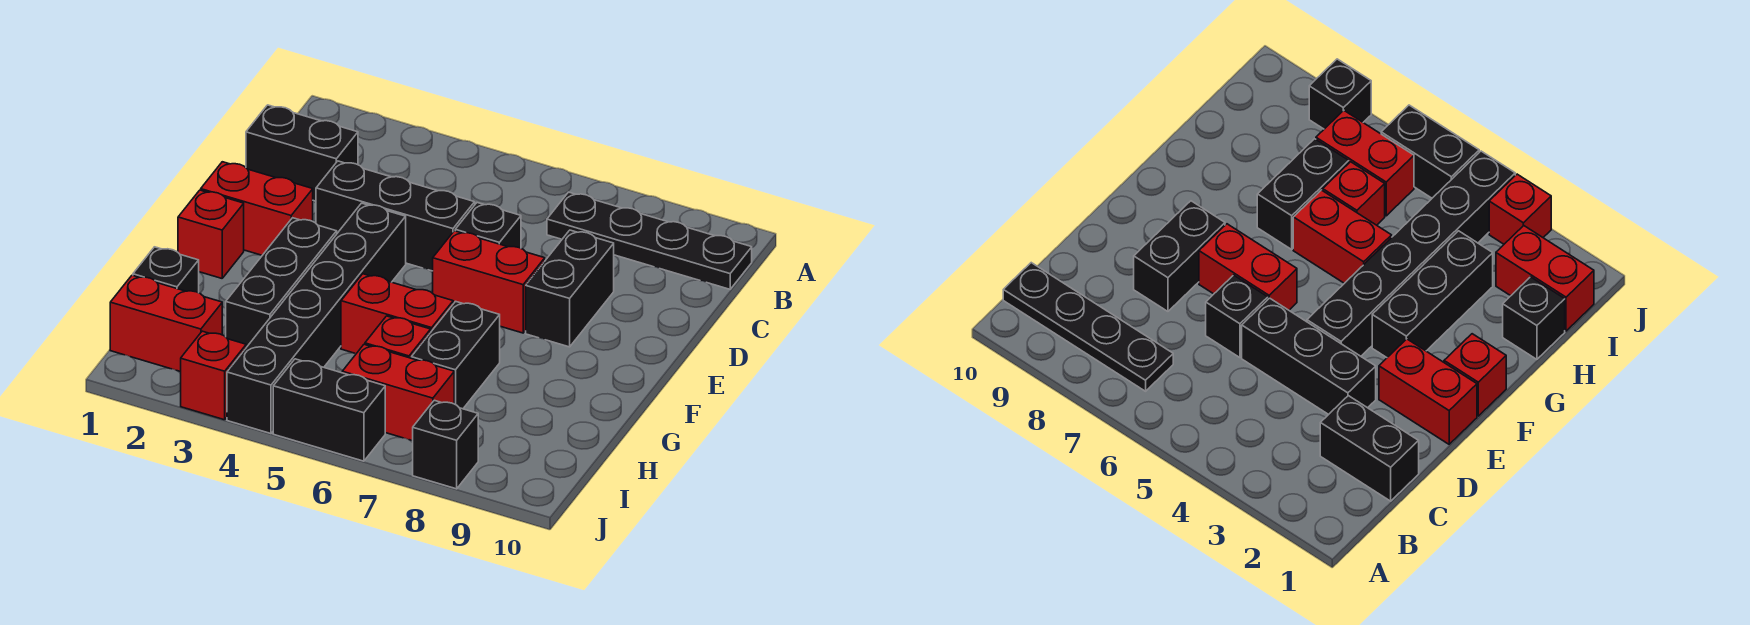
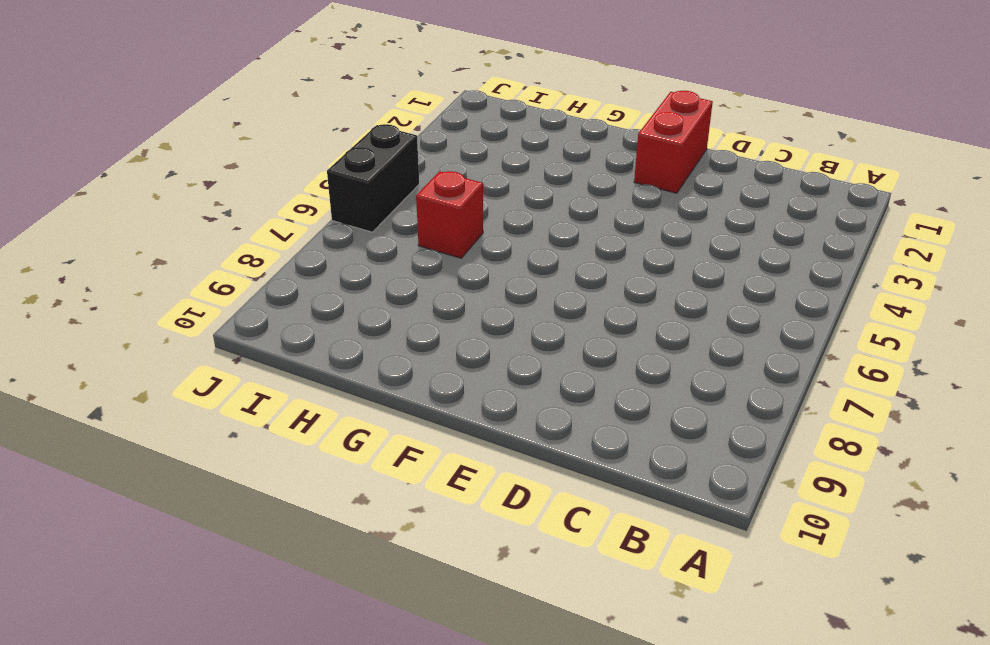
none -> black plate B7:B10 level 1
none -> black brick C1:C2 level 1
none -> black brick D3:D5 level 1

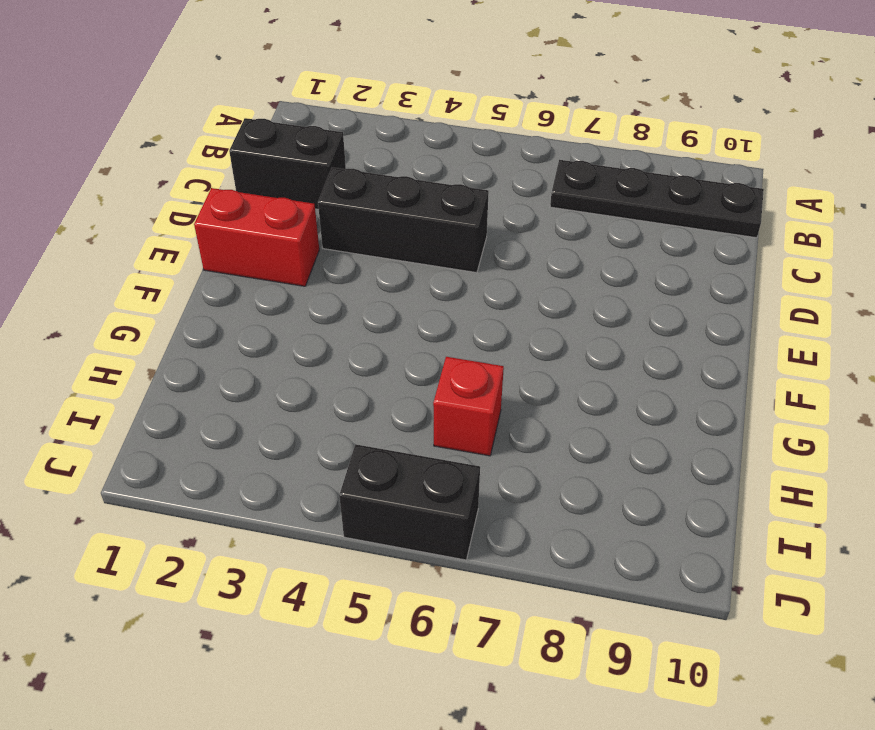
none -> black brick D6 level 1
none -> black brick D8:E8 level 1
none -> black brick E4:J4 level 1

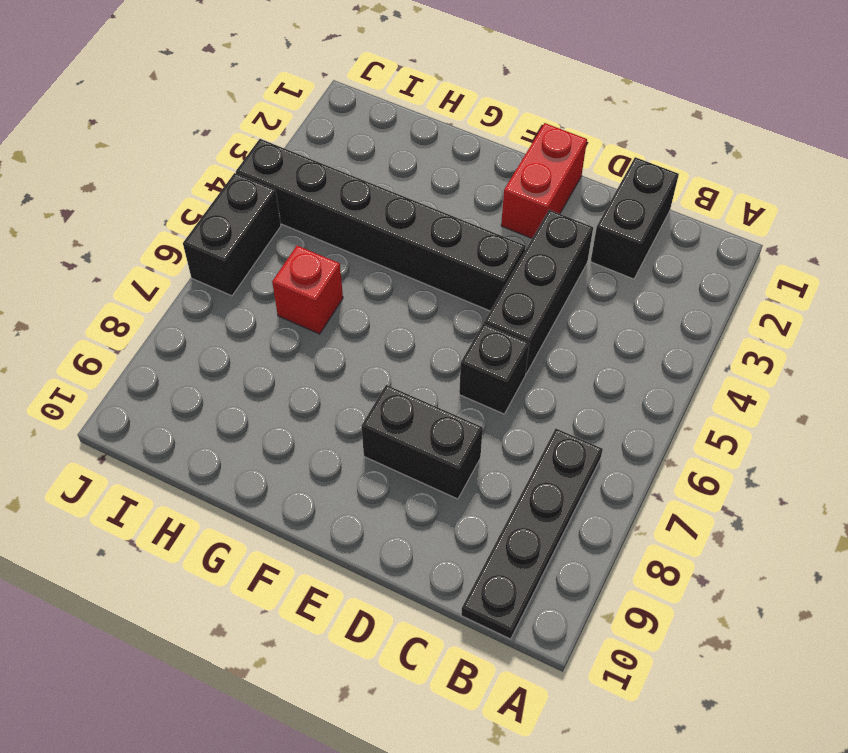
none -> red brick E6:E7 level 1
none -> red brick F1 level 1
none -> black brick F3:H3 level 1

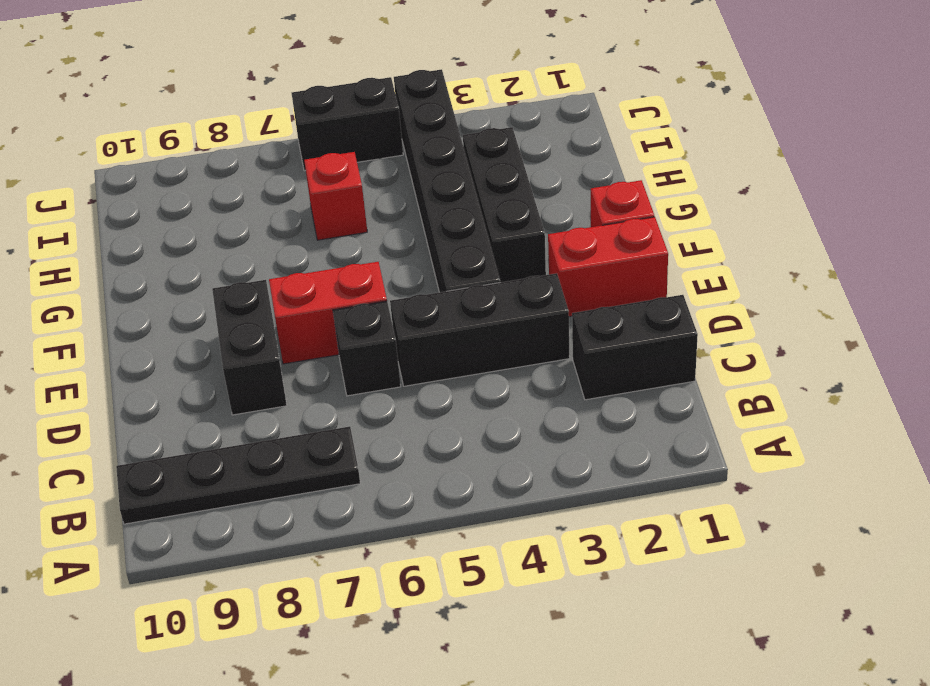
none -> red brick G5:G6 level 1
none -> black brick G7:H7 level 1
none -> black brick H1 level 1

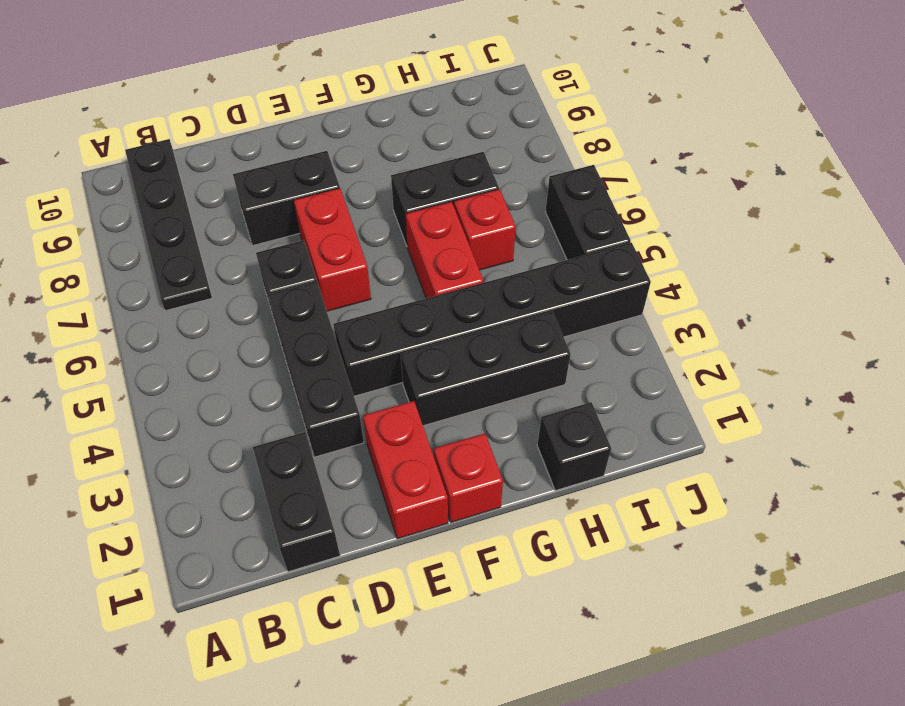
none -> red brick I1:I2 level 1
none -> red brick I6:I7 level 1
none -> red brick J3 level 1

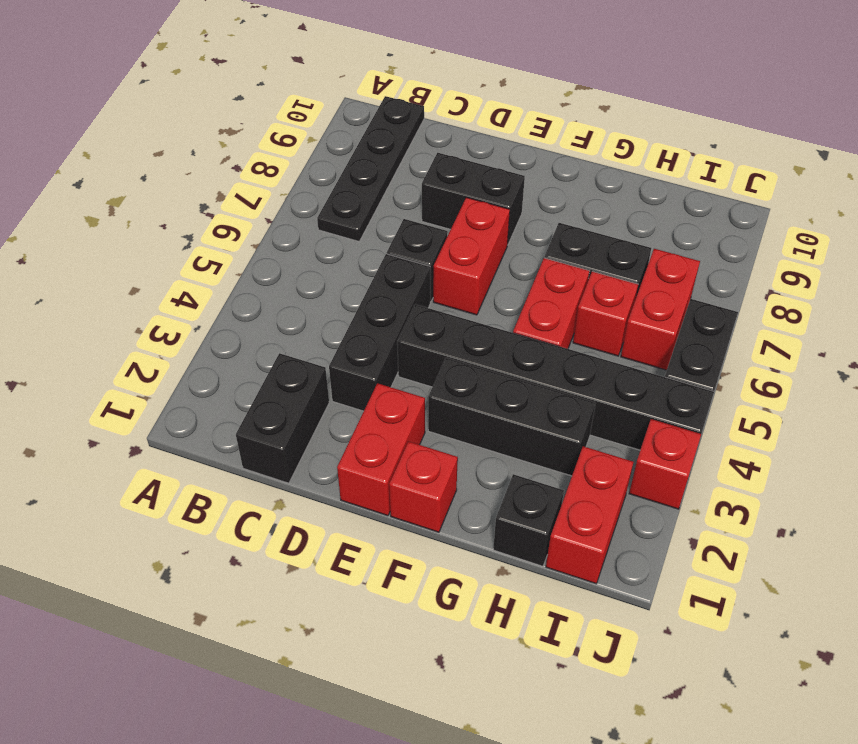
none -> black brick J8 level 1

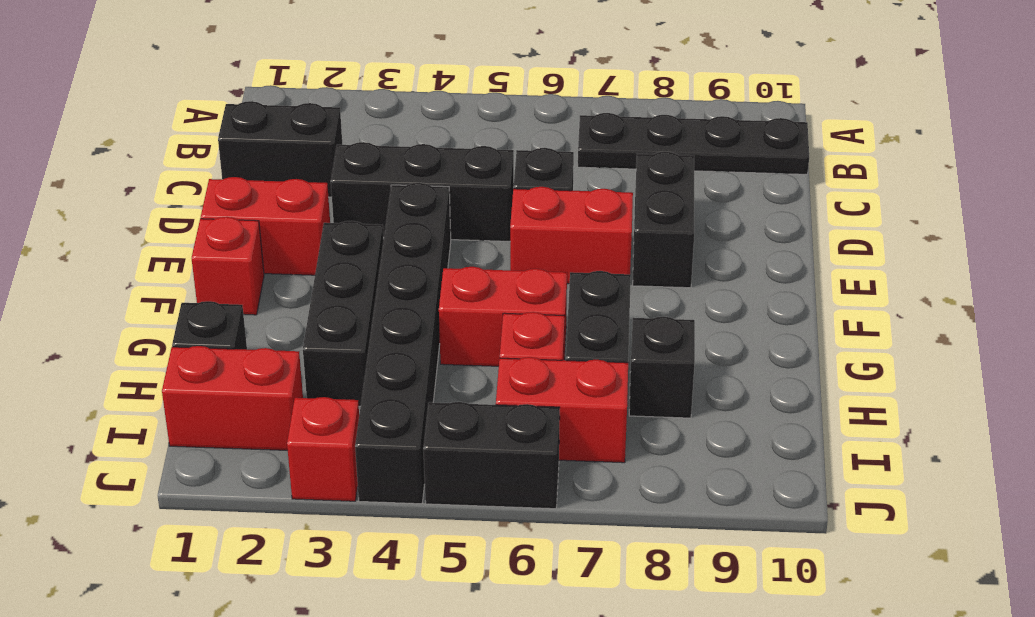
black brick H8 level 1 -> black brick J8 level 1

